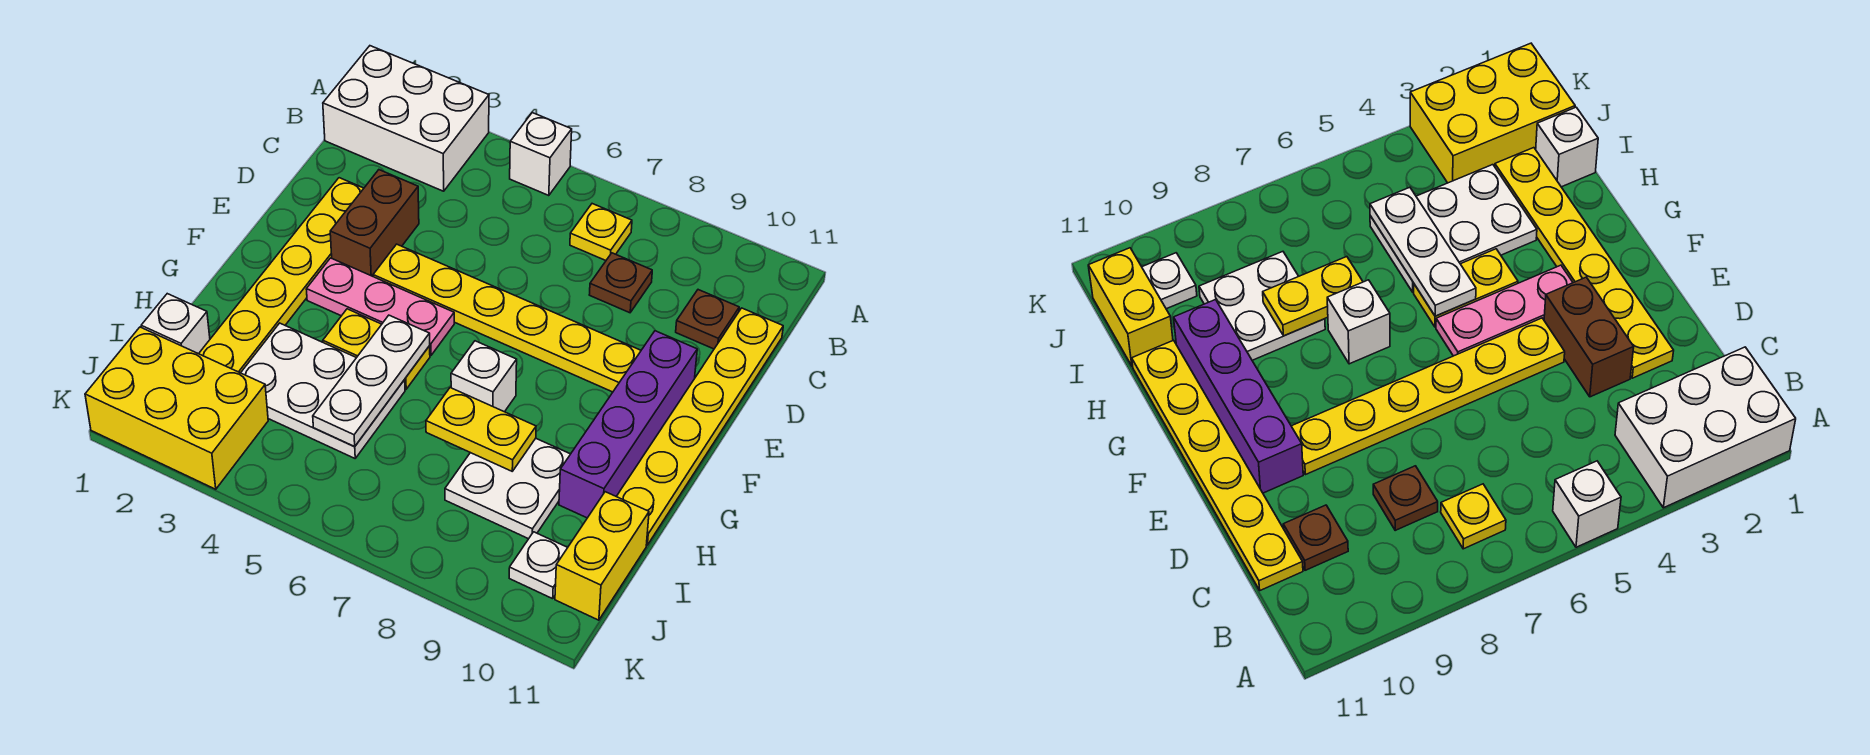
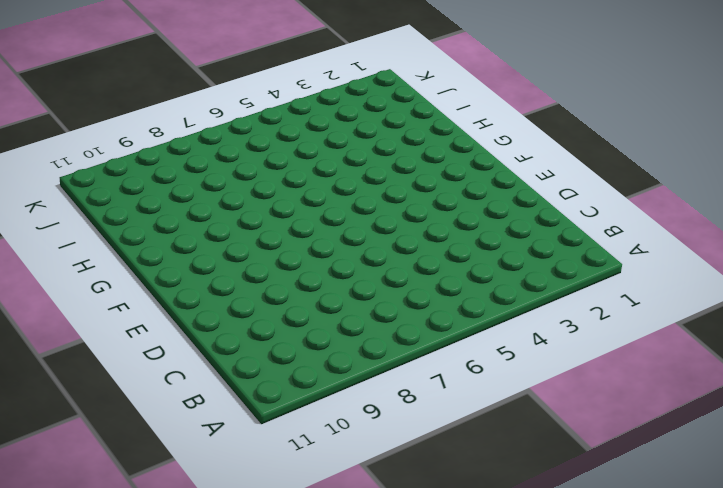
none -> white brick A1:B3 level 1
none -> white brick A5 level 1
none -> yellow plate B7 level 1

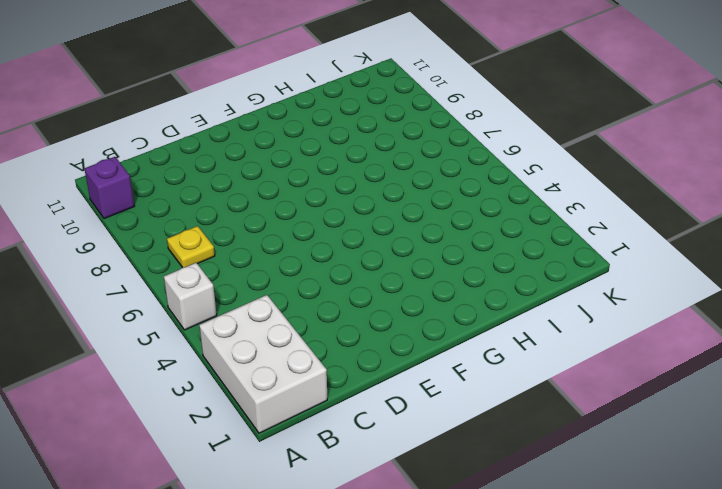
purple brick A10 level 1 -> none
none -> brown plate C8 level 1
none -> brown plate C10 level 1
none -> yellow plate C11:H11 level 1

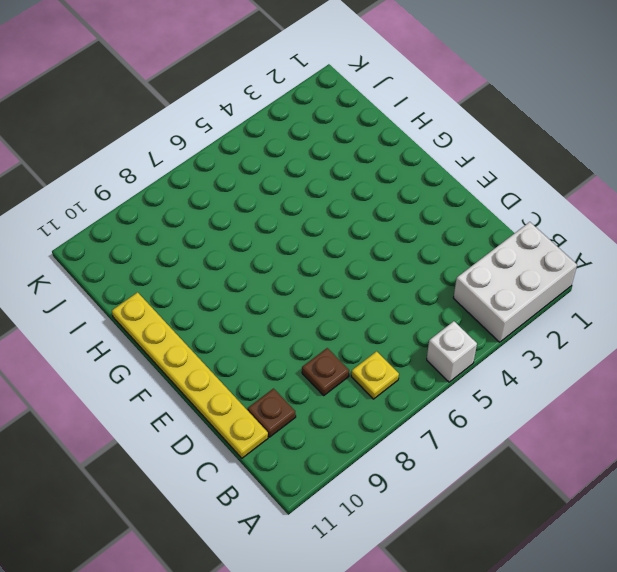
none -> yellow plate D2:I2 level 1
none -> brown brick D3:E3 level 1
none -> yellow plate E4:E9 level 1

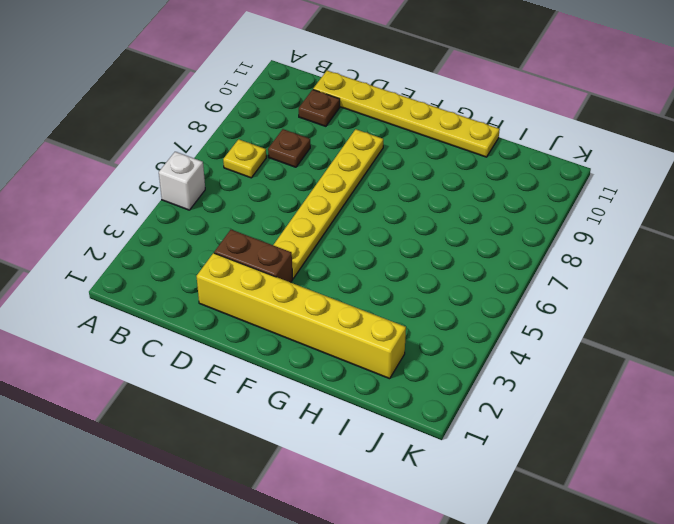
yellow brick D2:I2 level 1 -> yellow plate D2:I2 level 1
none -> white brick A1:B3 level 1
none -> purple brick E10:H10 level 1
none -> pink plate F3:F5 level 1

